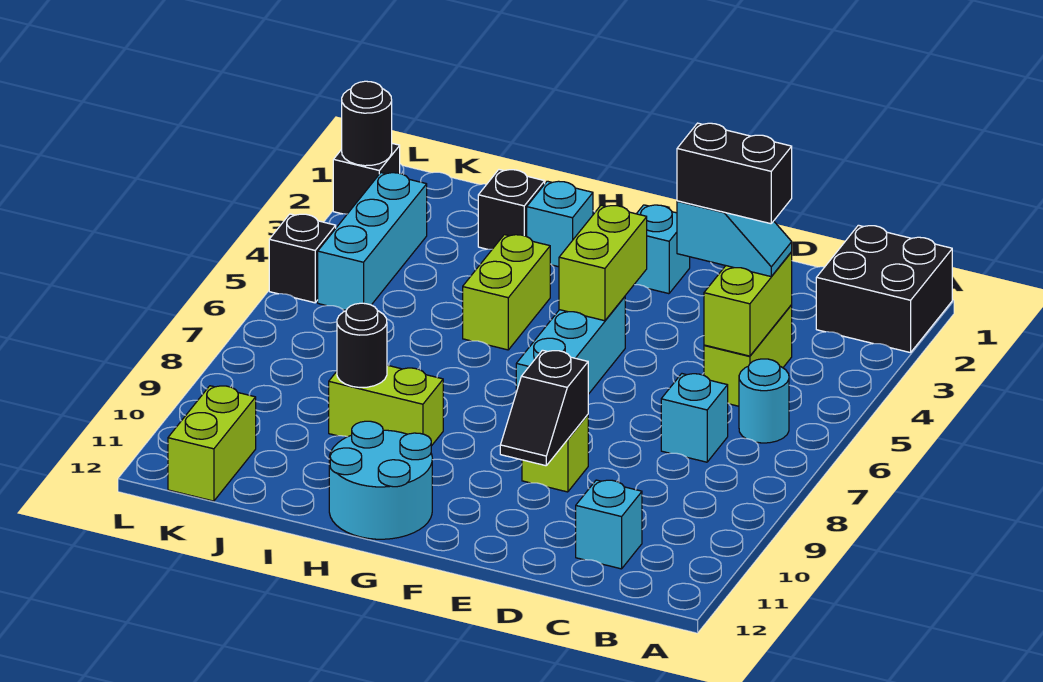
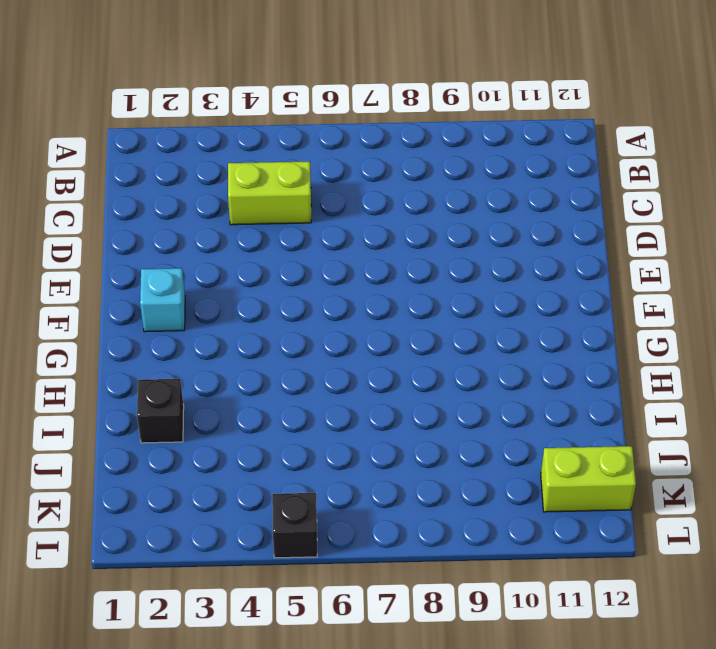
none -> black brick A1:B2 level 1
none -> cyan round brick B6 level 1
none -> cyan brick C7 level 1

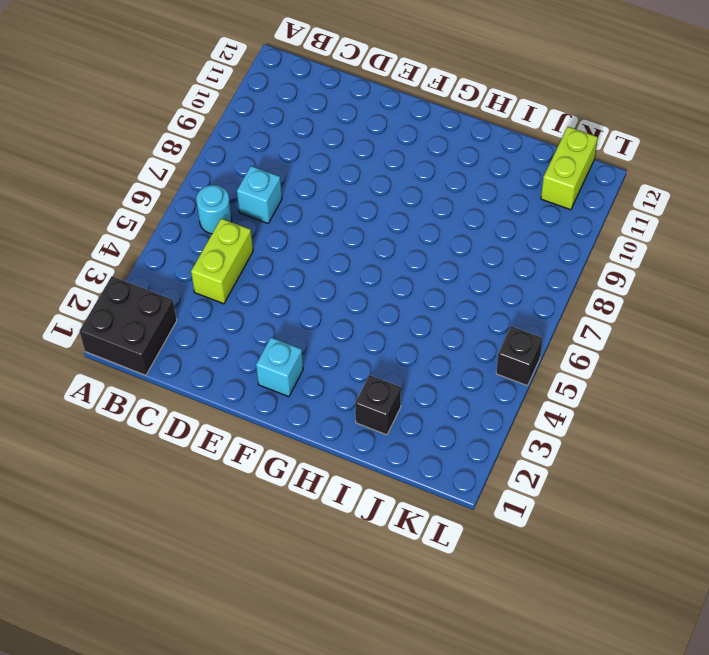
none -> cyan brick C11 level 1
none -> lime brick E9 level 1
none -> cyan brick F5:F7 level 1

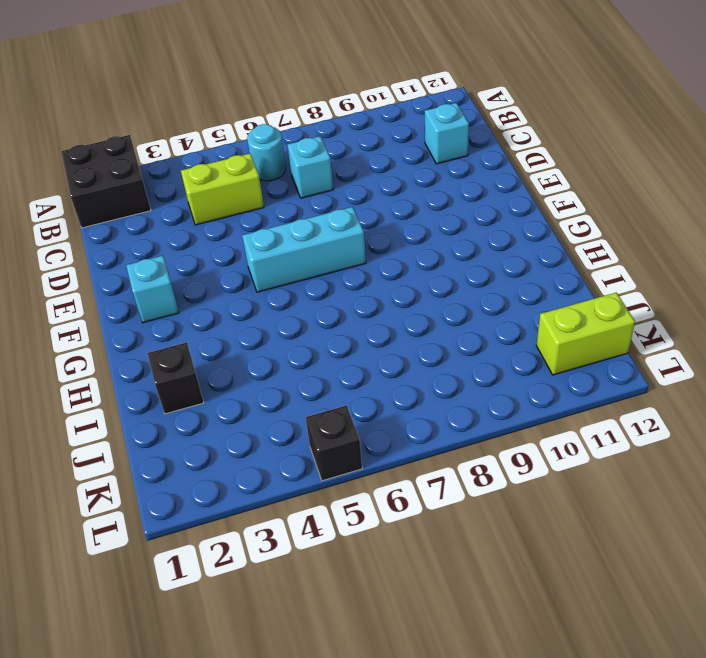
none -> lime brick E9 level 1
none -> cyan round brick G11:H12 level 1
none -> cyan brick H2 level 1

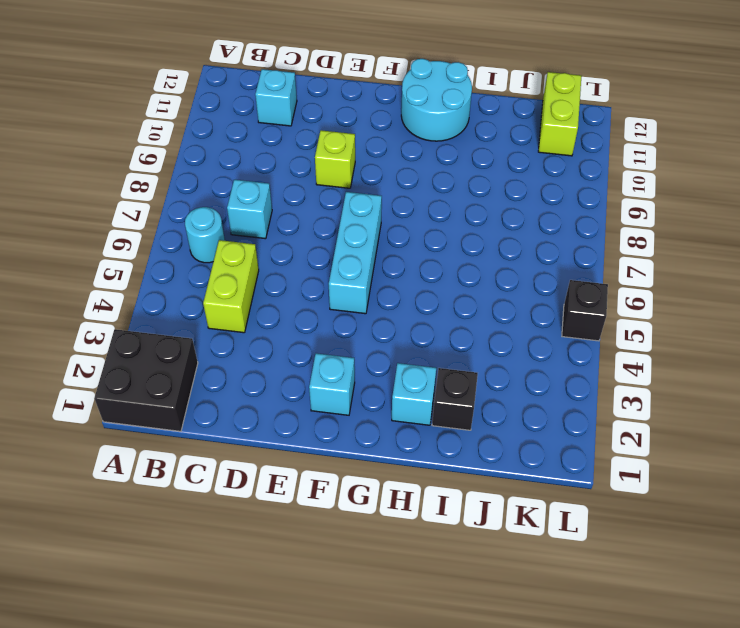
none -> lime brick H4:H5 level 1
none -> lime brick H9:I9 level 1
none -> cyan brick K3:K5 level 1

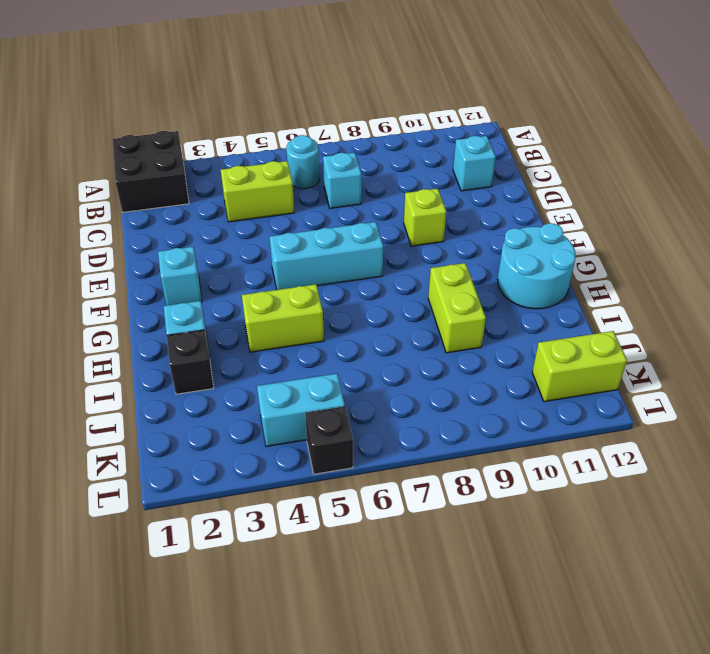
cyan brick K4:K5 level 1 -> cyan brick K3:K5 level 1
none -> black brick L2 level 1
none -> lime brick C4:C5 level 2
none -> black slope E9:E10 level 2 top 9

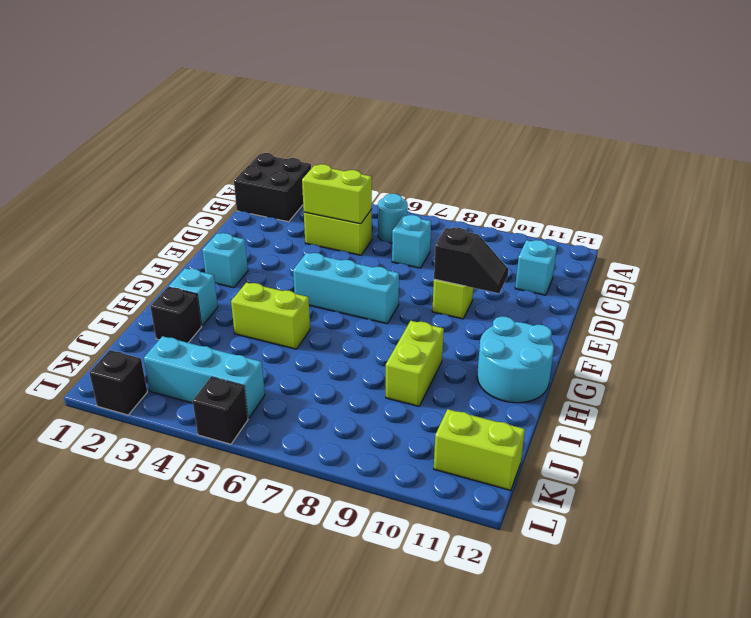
none -> lime brick F4:F5 level 2
none -> black round brick I9 level 2
none -> black round brick L2 level 2

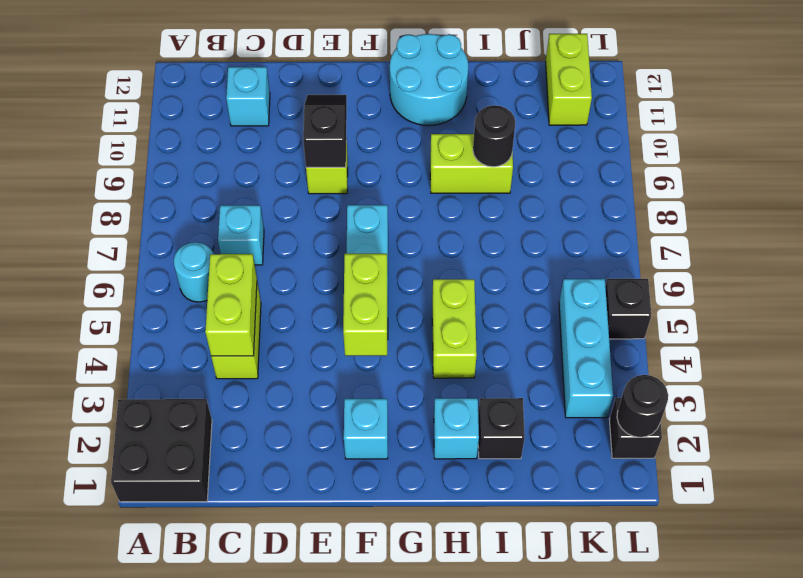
none -> cyan slope C4:D4 level 3 top D
none -> black brick C4:D4 level 4

